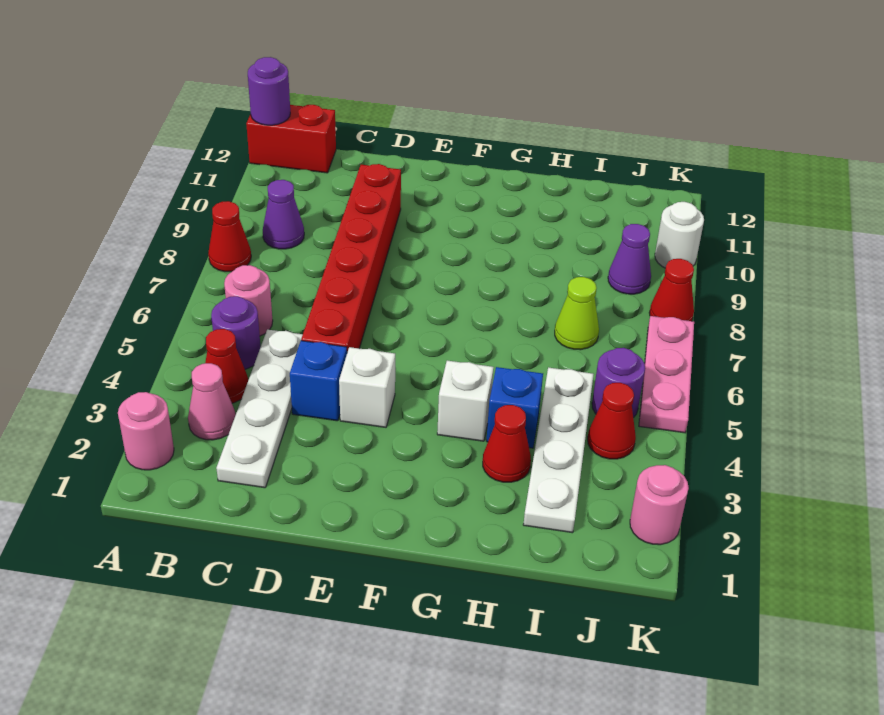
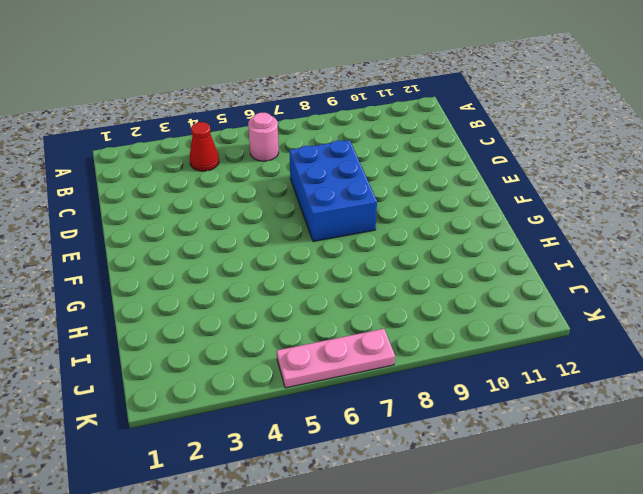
blue brick D7:F8 level 1 -> red brick D5:D10 level 1
none -> pink round brick A2 level 1
none -> red cone A8 level 1
none -> red brick A12:B12 level 1

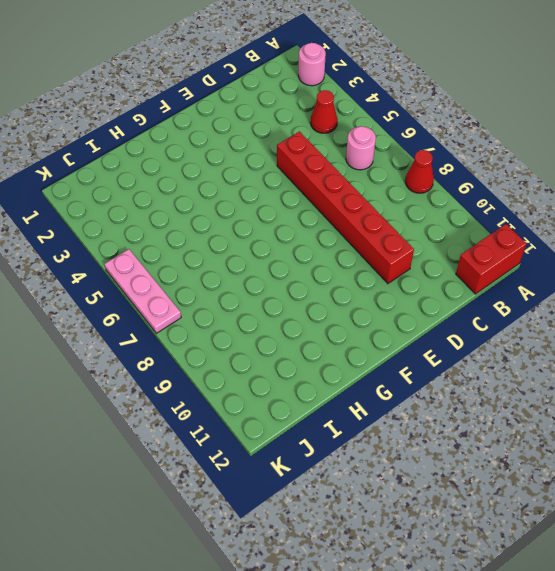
none -> pink cone B3 level 1
none -> purple round brick B5 level 1
none -> purple cone B9 level 1

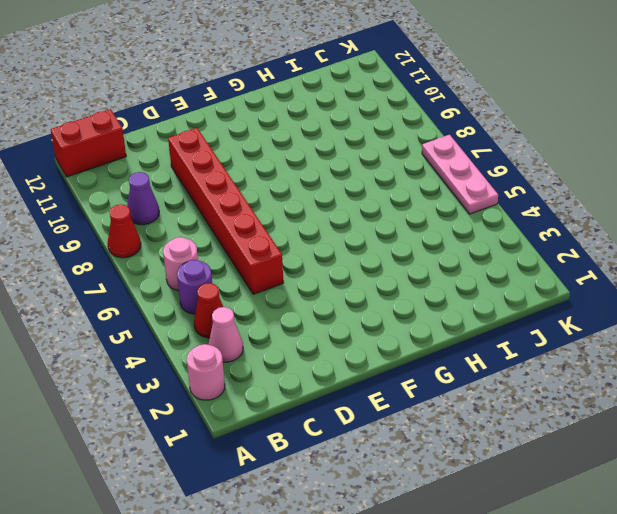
none -> white plate C2:C5 level 1
none -> blue brick D4 level 1
none -> white brick E4 level 1

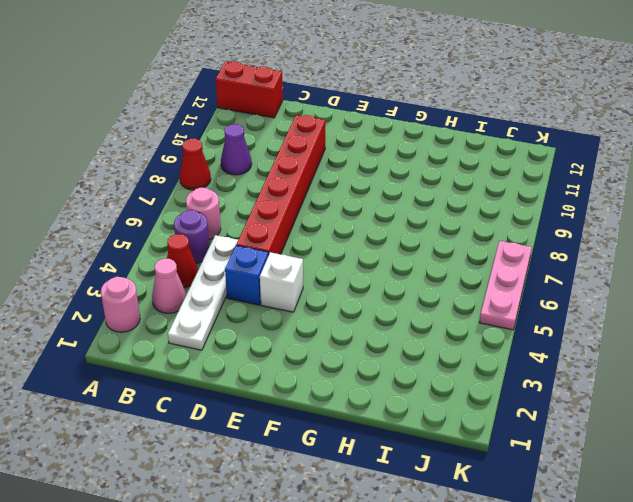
none -> white brick G4 level 1
none -> red cone H3 level 1
none -> blue brick H4 level 1

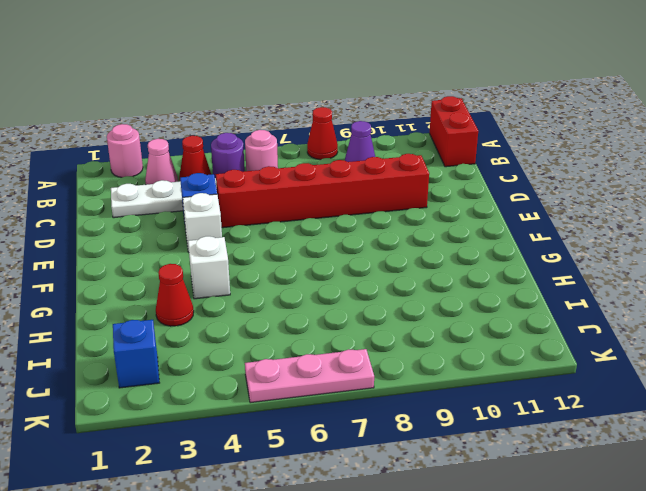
blue brick J2 level 1 -> blue brick H4 level 1
none -> white plate I2:I5 level 1
none -> lime cone I7 level 1
none -> red cone J4 level 1

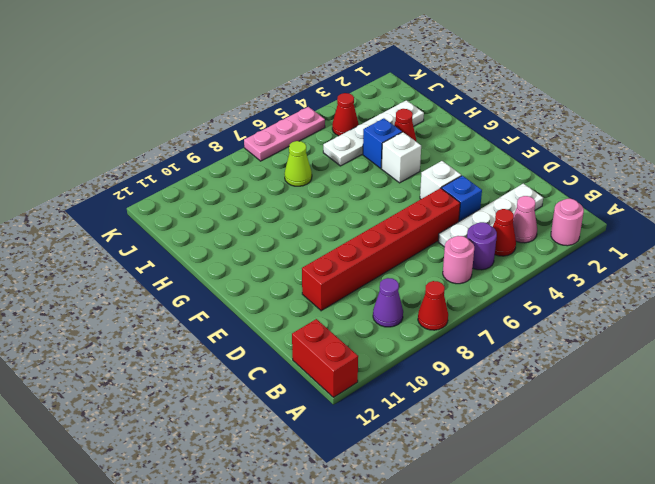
none -> purple round brick J5 level 1
none -> purple cone J9 level 1
none -> pink round brick K2 level 1

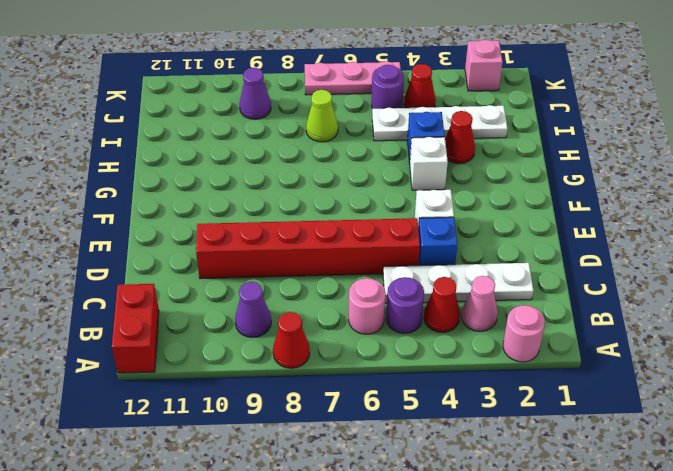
pink brick K2 level 1 -> pink round brick K2 level 1
none -> red cone K8 level 1
none -> white round brick K10 level 1
none -> purple round brick A12 level 2

